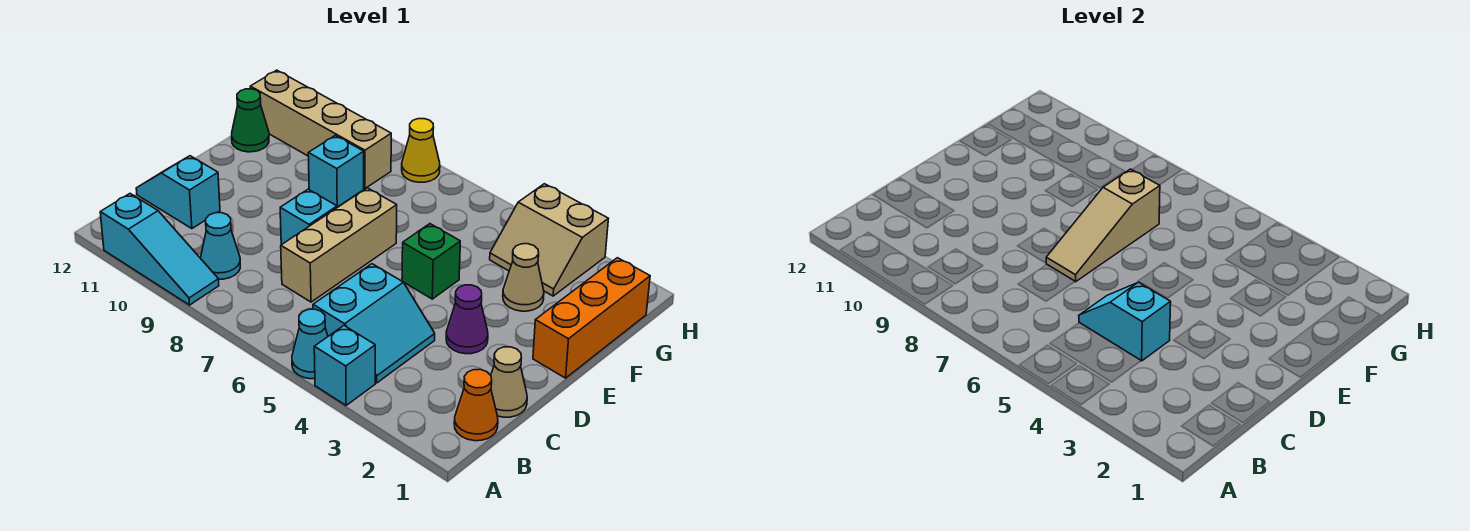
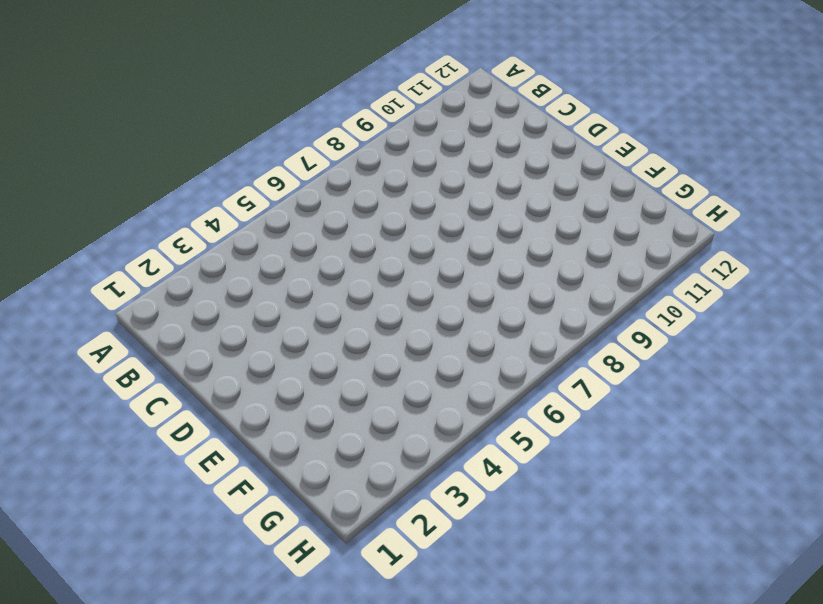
none -> cyan brick A4 level 1
none -> cyan cone A5 level 1
none -> cyan slope A9:A11 level 1 top 11

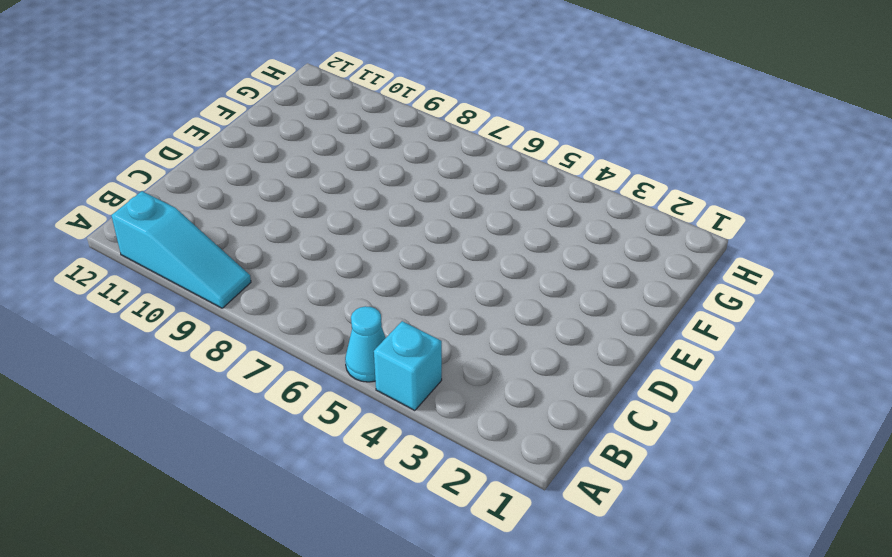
none -> orange cone B1 level 1
none -> cyan slope B4:C5 level 1 top 5
none -> cyan cone B9 level 1

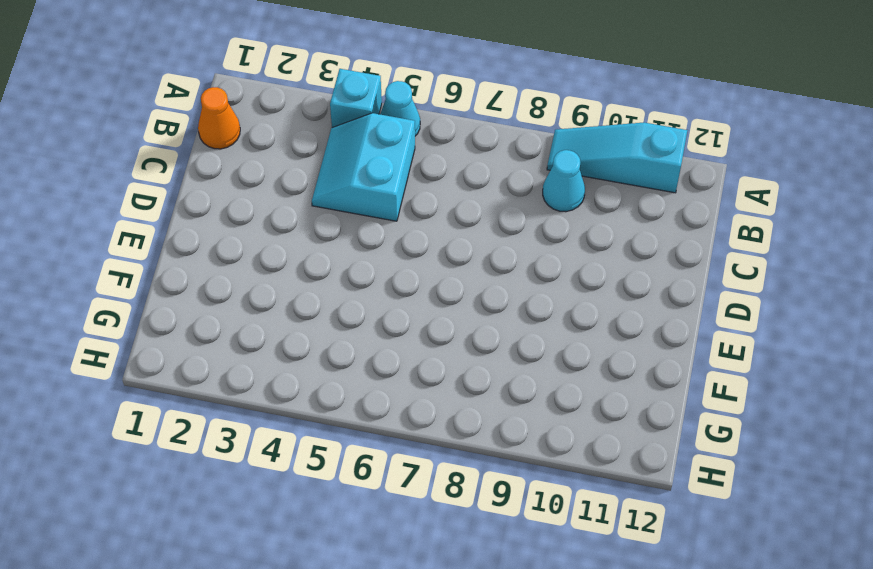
none -> tan cone C1 level 1
none -> tan brick C7:E7 level 1
none -> cyan slope C11:C12 level 1 top 11

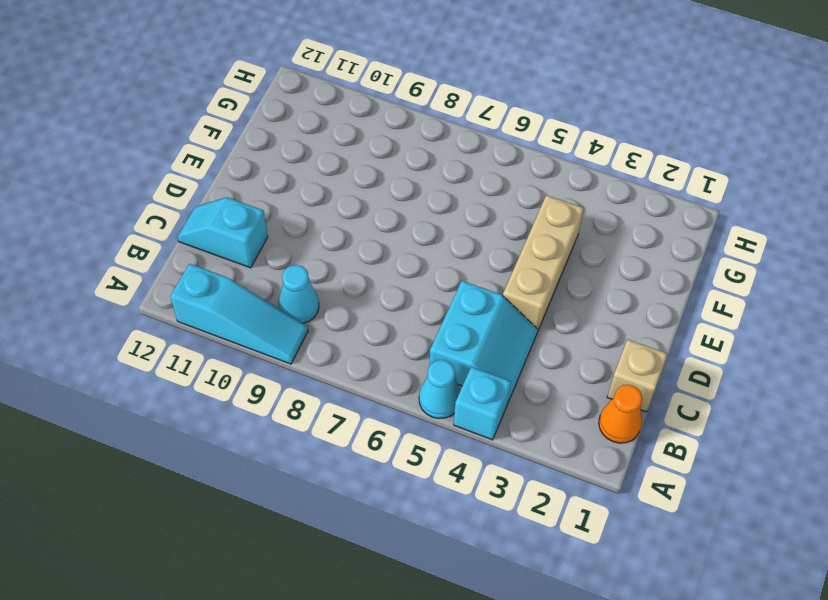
tan brick C1 level 1 -> tan cone C1 level 1
tan brick D4:F4 level 1 -> tan brick C7:E7 level 1
none -> purple cone D3 level 1
none -> cyan brick D8 level 1
none -> orange brick E1:G1 level 1

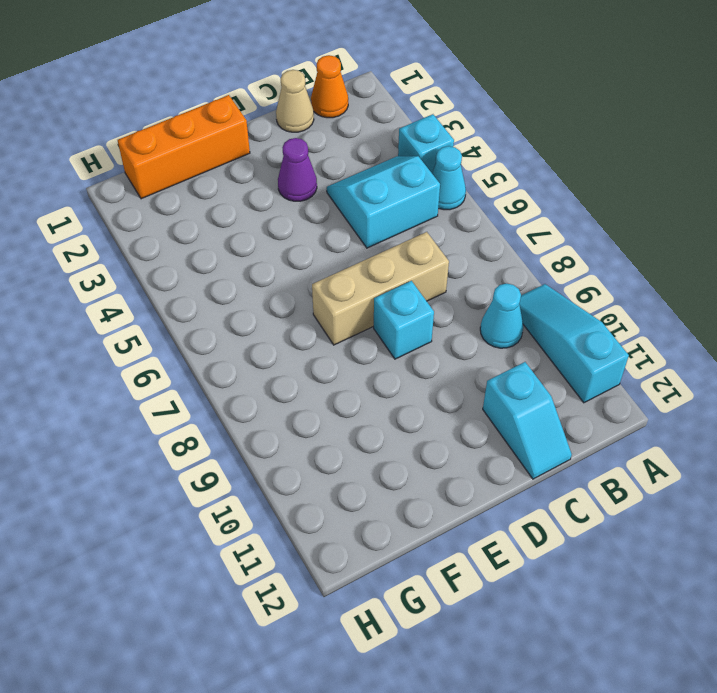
none -> green brick E5 level 1
none -> tan cone F3 level 1
none -> cyan brick F9 level 1

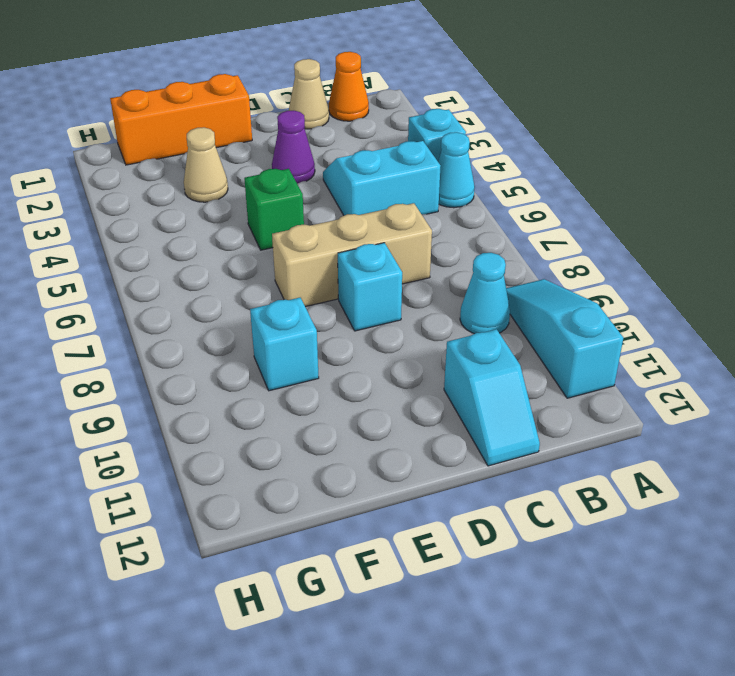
none -> green cone F12 level 1
none -> tan slope G3:H4 level 1 top H
none -> tan brick G9:G12 level 1

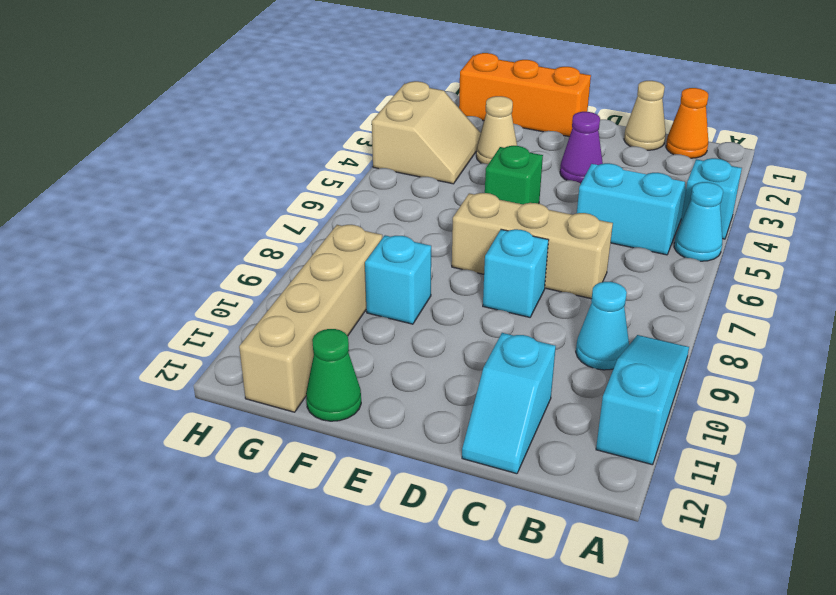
none -> yellow cone H8 level 1
none -> cyan slope C4:C5 level 2 top 4
none -> tan slope D7:F7 level 2 top F

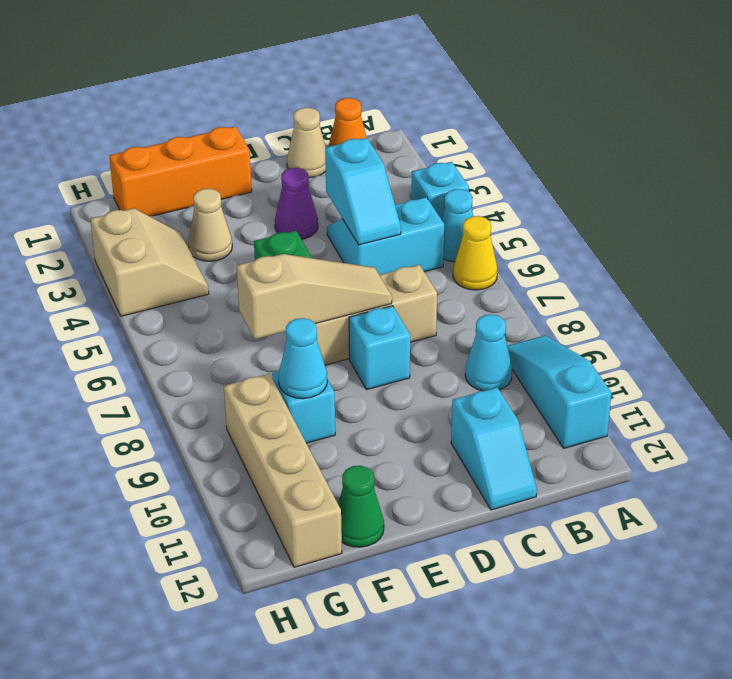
yellow cone A6 level 1 -> yellow cone H8 level 1
cyan cone F9 level 2 -> none

